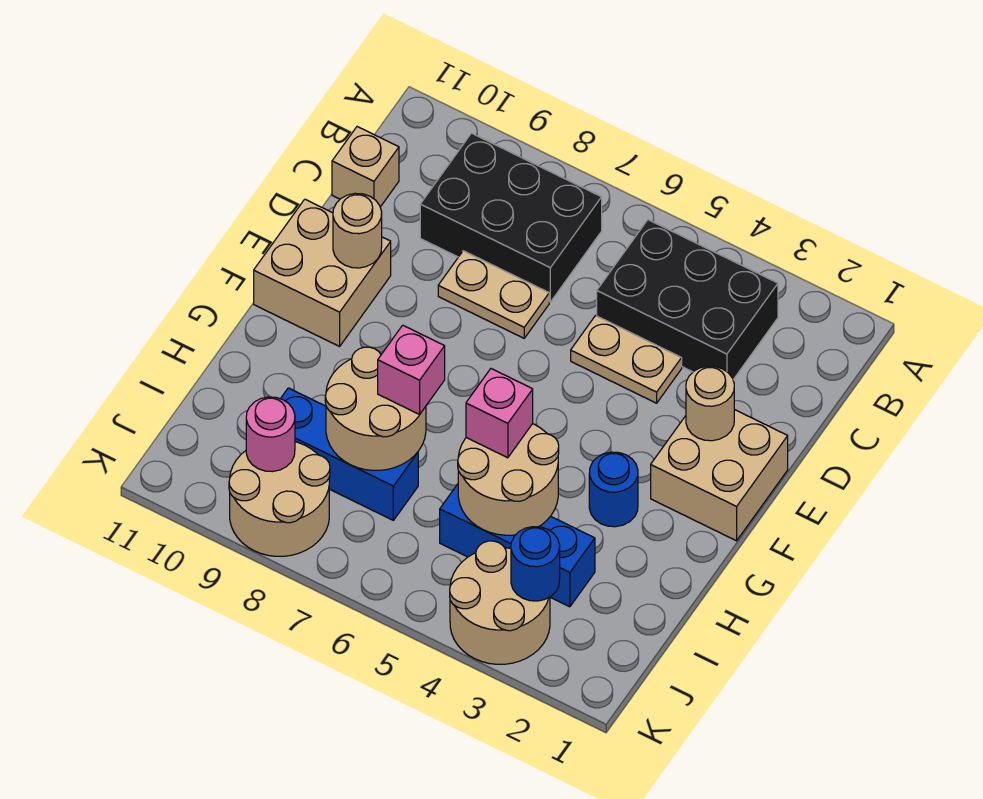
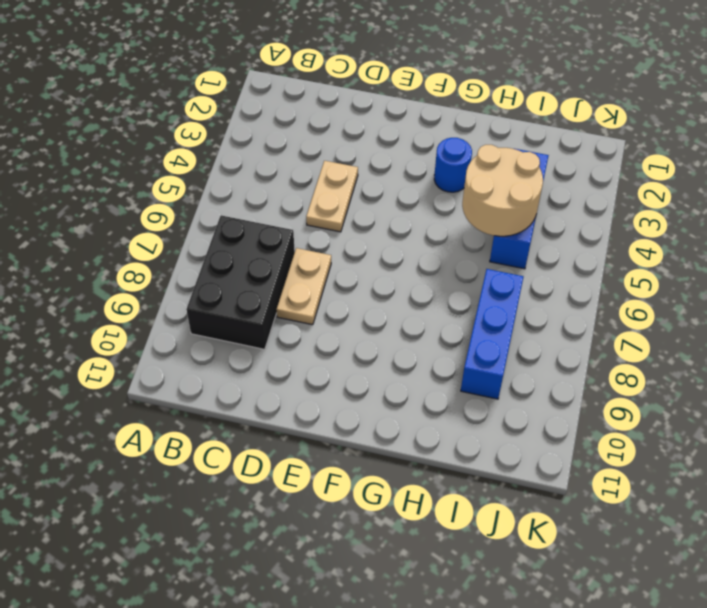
none -> black brick B3:C5 level 1
none -> tan brick C11 level 1
none -> tan brick E1:F2 level 1

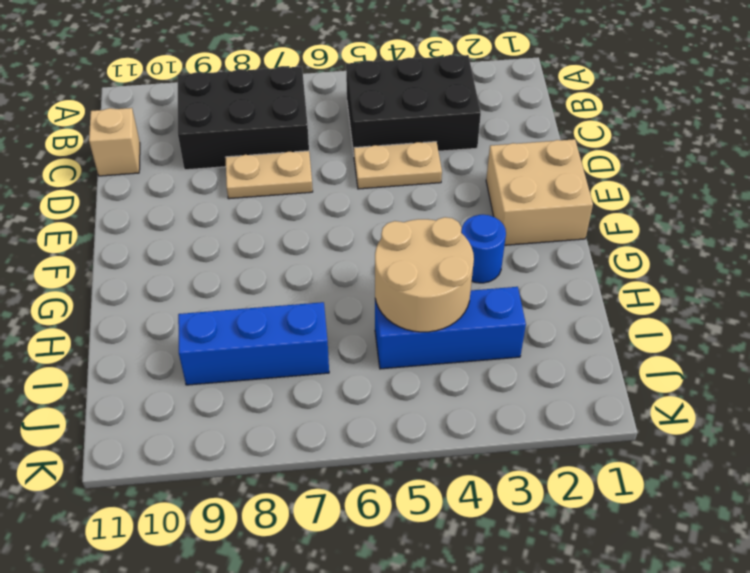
none -> tan brick E10:F11 level 1
none -> tan round brick J3:K4 level 1
none -> tan round brick J8:K9 level 1

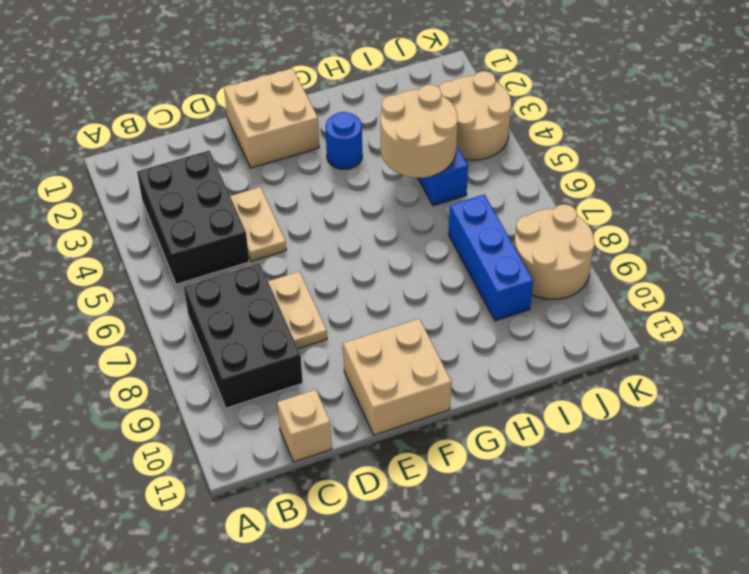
none -> tan round brick E2 level 2
none -> tan round brick E10 level 2
none -> tan round brick H7:I8 level 2

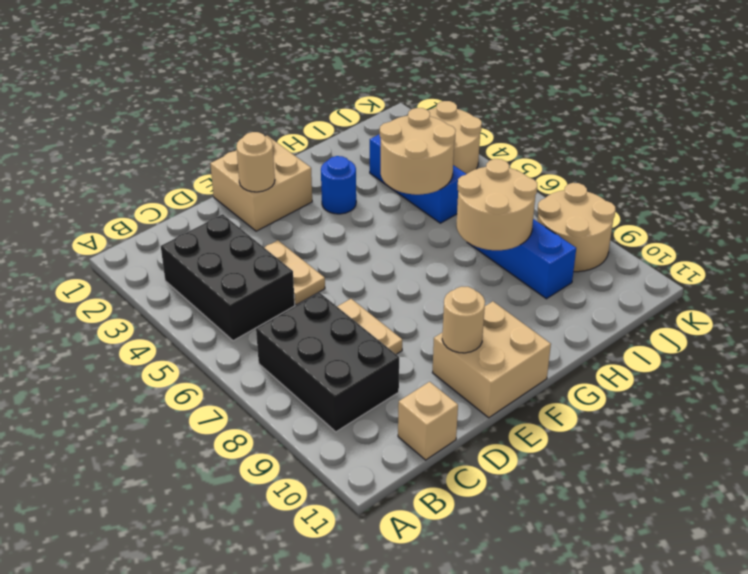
none -> blue round brick J3 level 2
none -> pink round brick J9 level 2
none -> pink brick H5 level 3

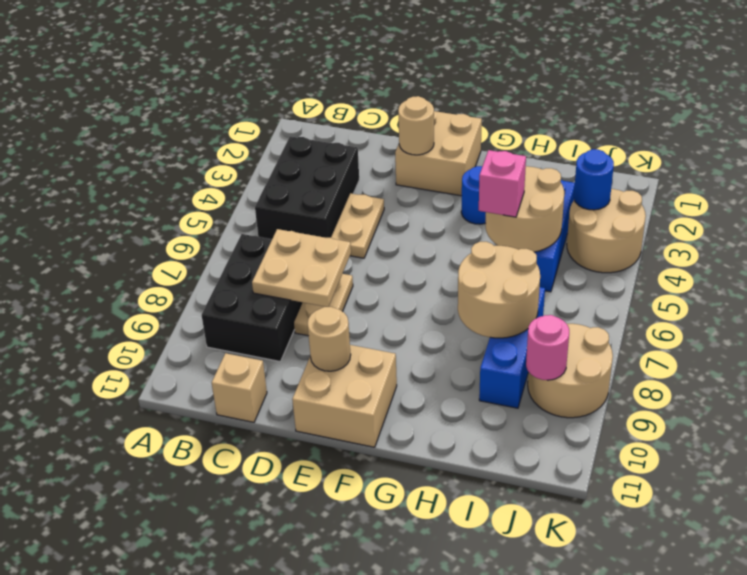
tan plate C7:D8 level 2 -> none
none -> pink brick H7 level 3

